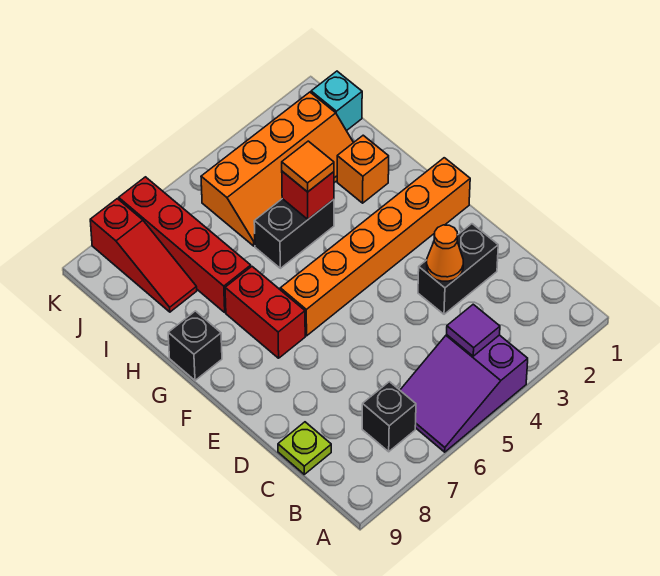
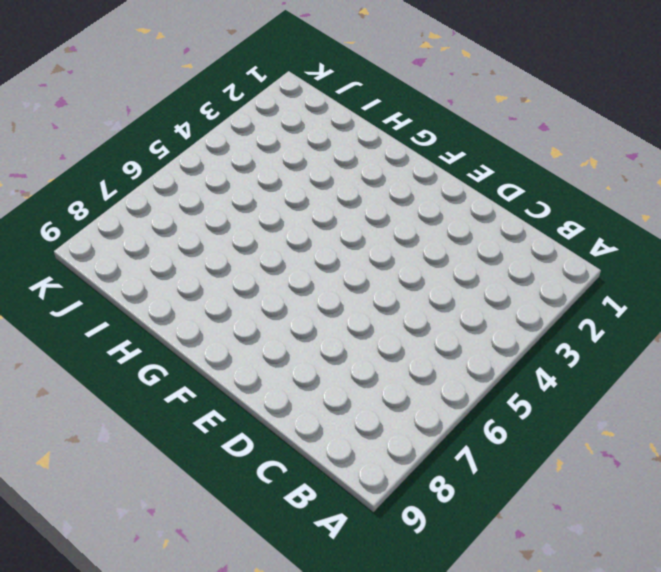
none -> purple slope A4:B6 level 1 top 4
none -> black brick B7 level 1
none -> lime plate C9 level 1

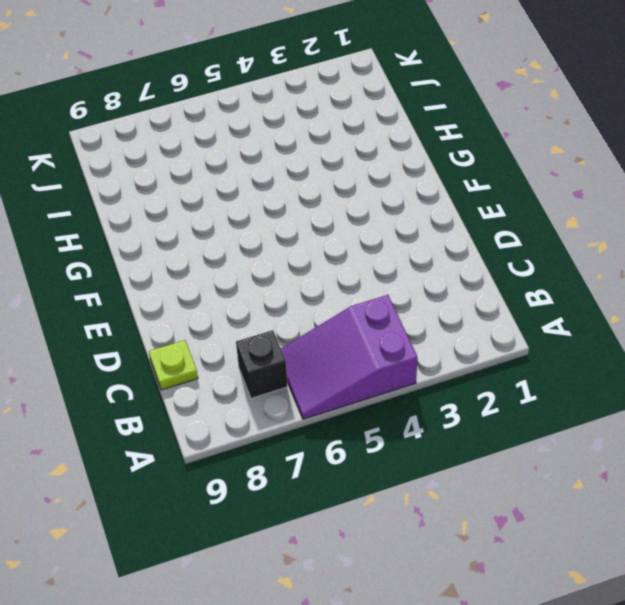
none -> black brick D2:D3 level 1
none -> orange brick F1:F6 level 1
none -> red brick F7:G7 level 1

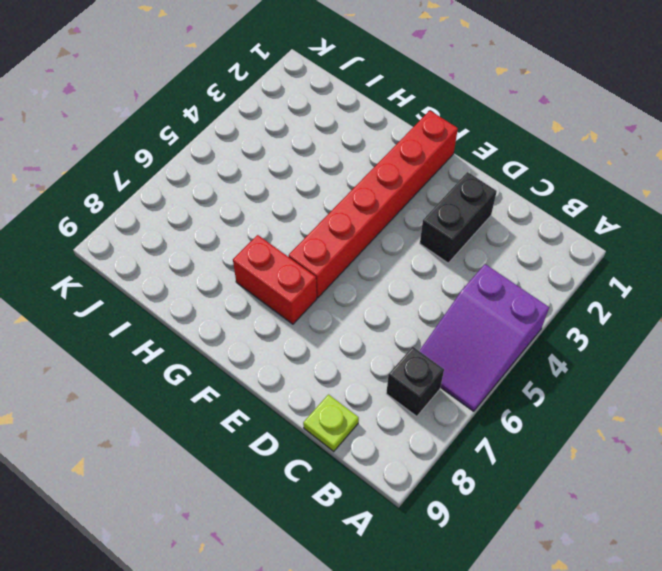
red brick F1:F6 level 1 -> orange brick F1:F6 level 1
none -> black brick G9 level 1
none -> orange brick H2 level 1
none -> black brick H4:H5 level 1

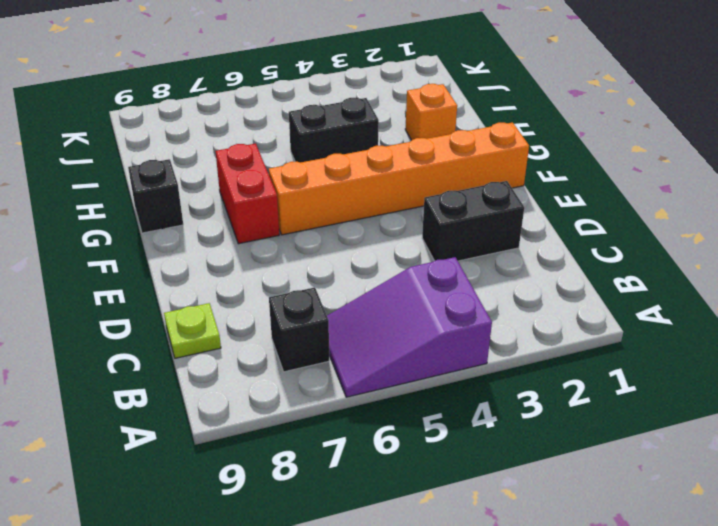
none -> red brick H7:K7 level 1
none -> orange slope I2:J5 level 1 top J
none -> red slope I8:K8 level 1 top K

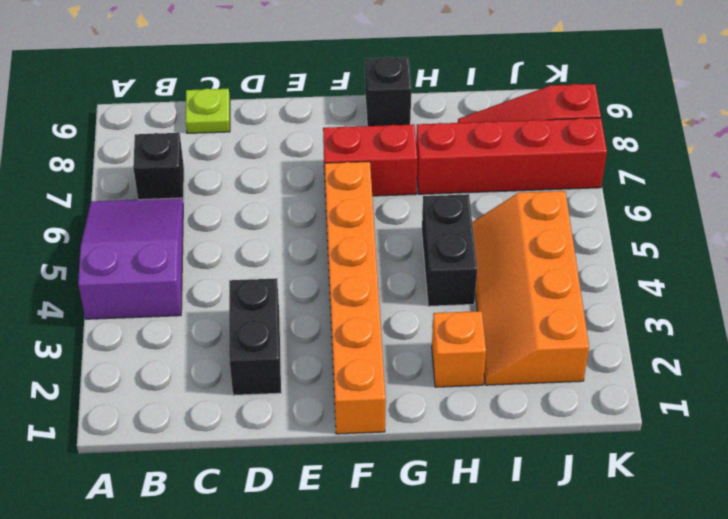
none -> cyan brick J1 level 1
none -> purple tile B4 level 2
none -> orange cone D3 level 2

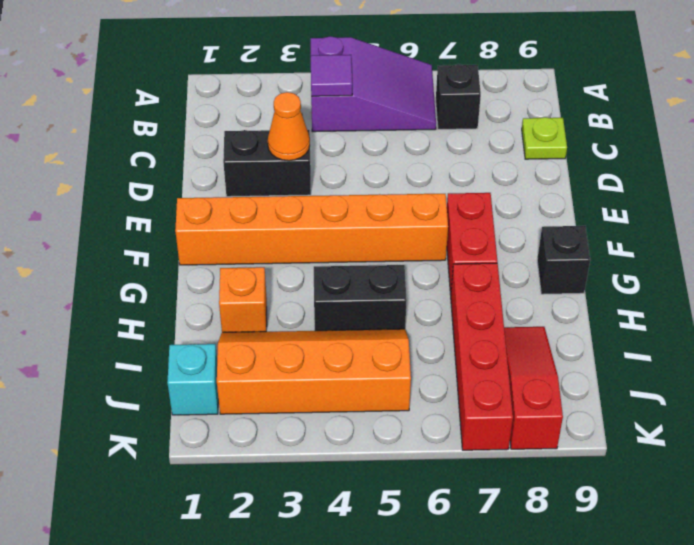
none -> red brick H4 level 2
none -> orange tile H4 level 3

